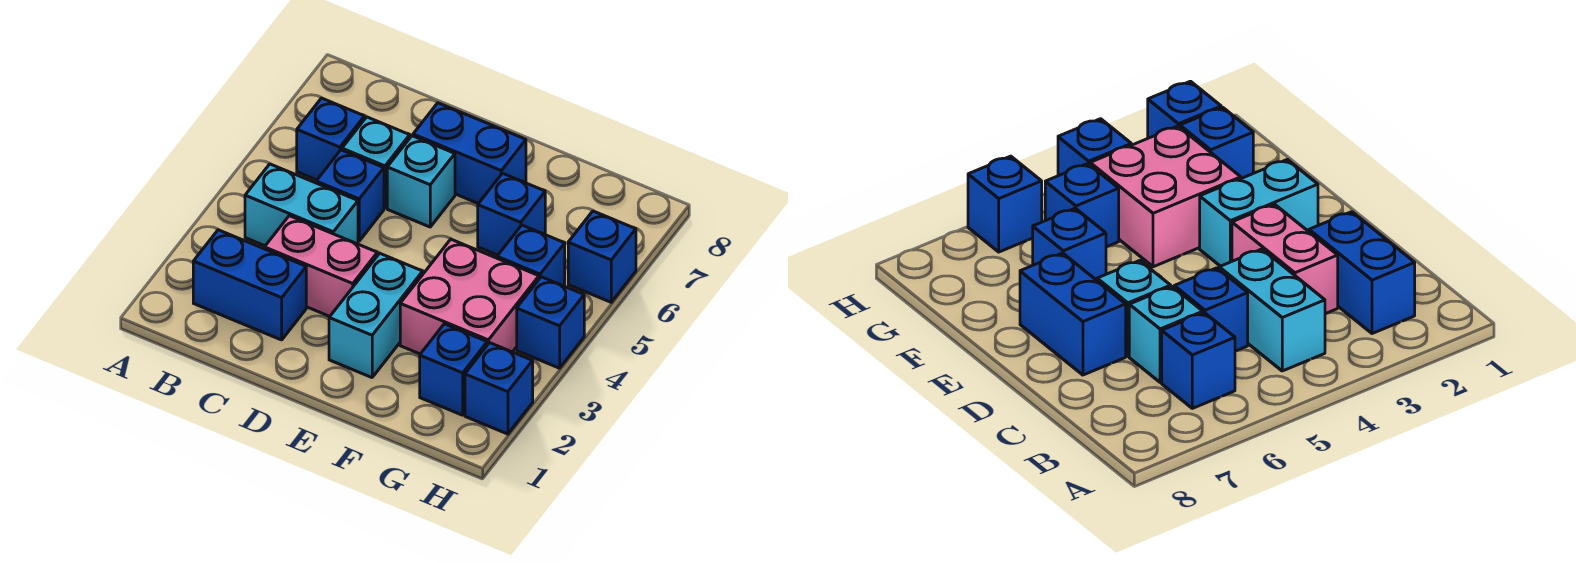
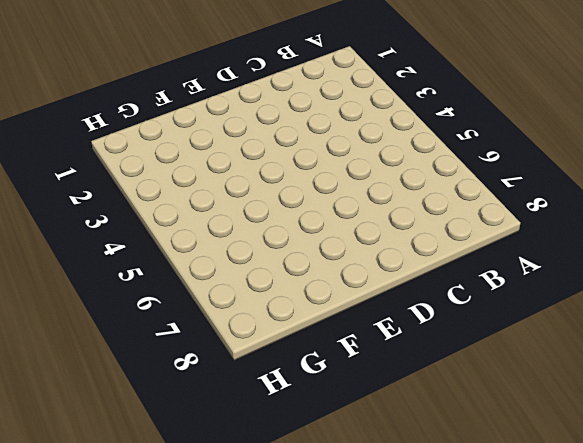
none -> blue brick B2:C2 level 1
none -> cyan brick B4:C4 level 1
none -> blue brick B6 level 1

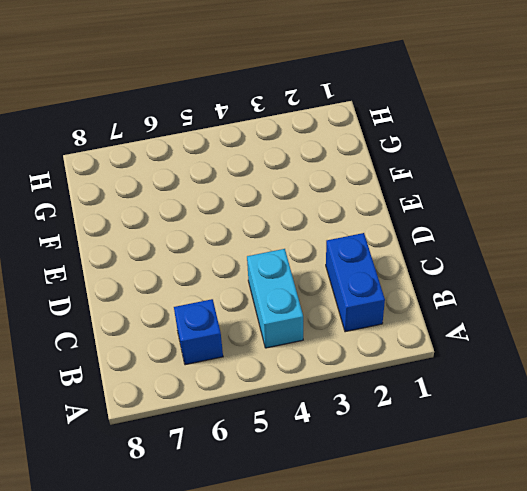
none -> pink brick C3:D3 level 1
none -> blue brick C5 level 1
none -> cyan brick C6 level 1

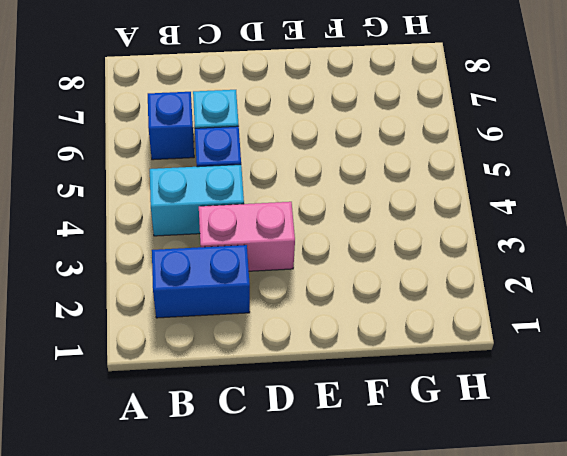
none -> cyan brick D6 level 1
none -> blue brick D7:E7 level 1
none -> cyan brick E2:E3 level 1

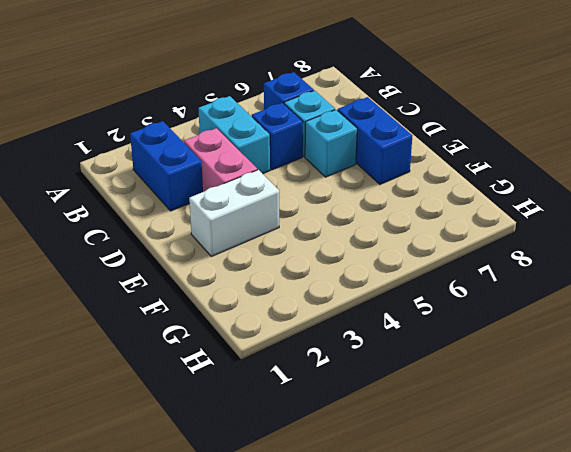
white brick E2:E3 level 1 -> cyan brick E2:E3 level 1
none -> pink brick F3:G4 level 1
none -> blue brick F6 level 1
none -> blue brick G2 level 1

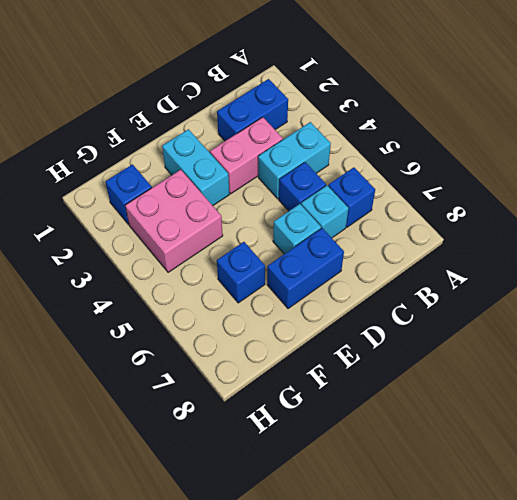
none -> blue brick G5 level 1
none -> blue brick H2 level 1
none -> blue brick H4 level 1

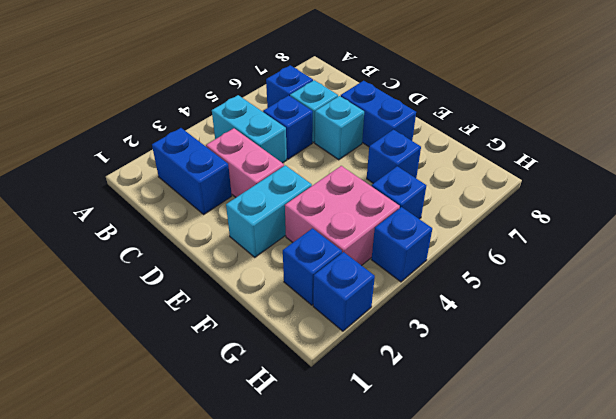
none -> blue brick H6 level 1

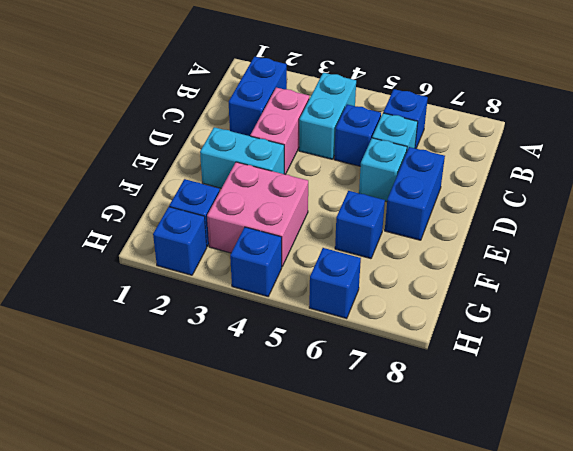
none -> blue brick G5 level 1

